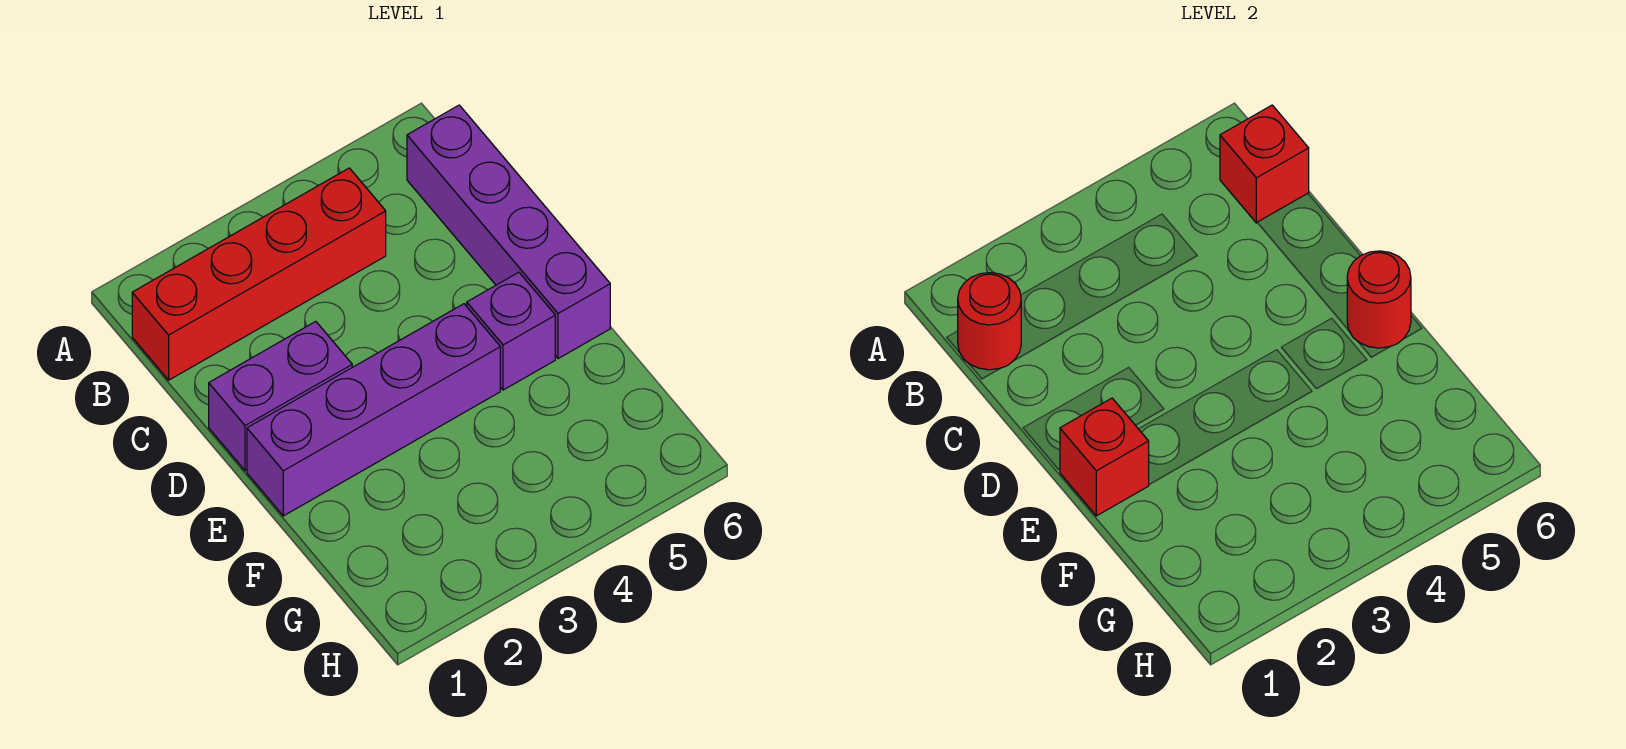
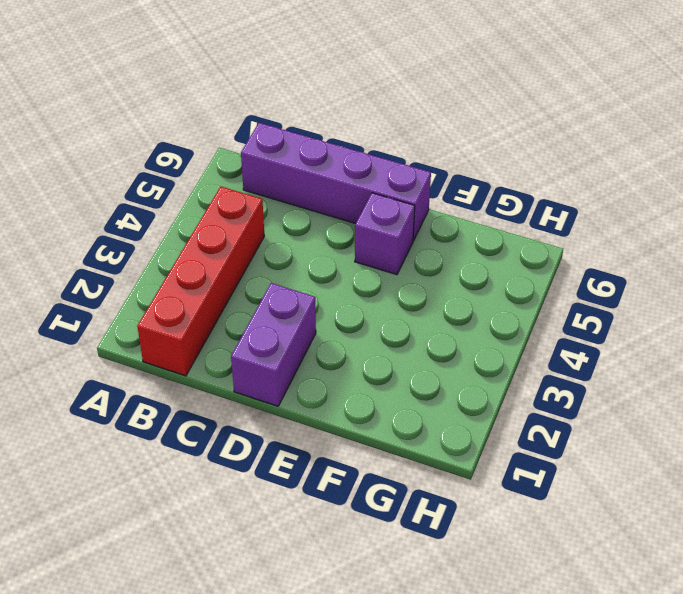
none -> purple brick E1:E4 level 1
none -> red round brick B1 level 2

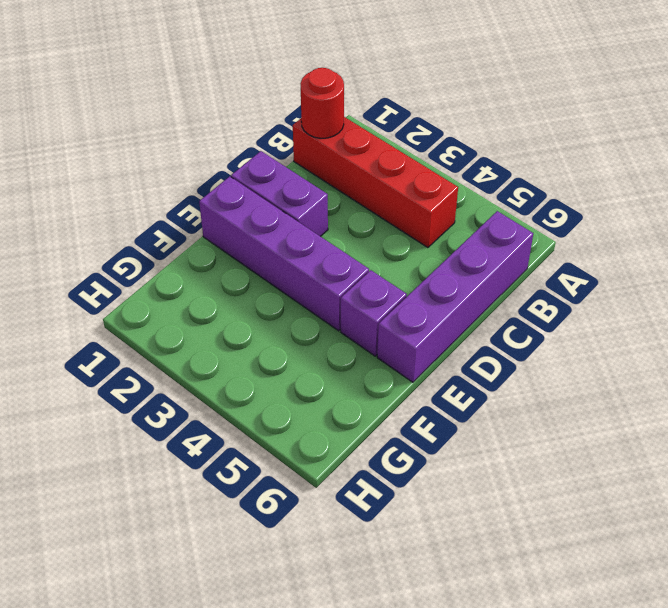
none -> red brick B6 level 2
none -> red brick E1 level 2

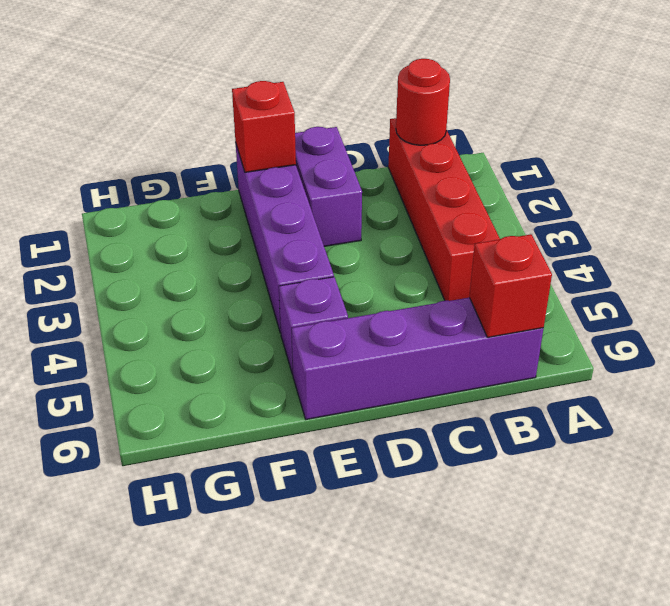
none -> red round brick E6 level 2

